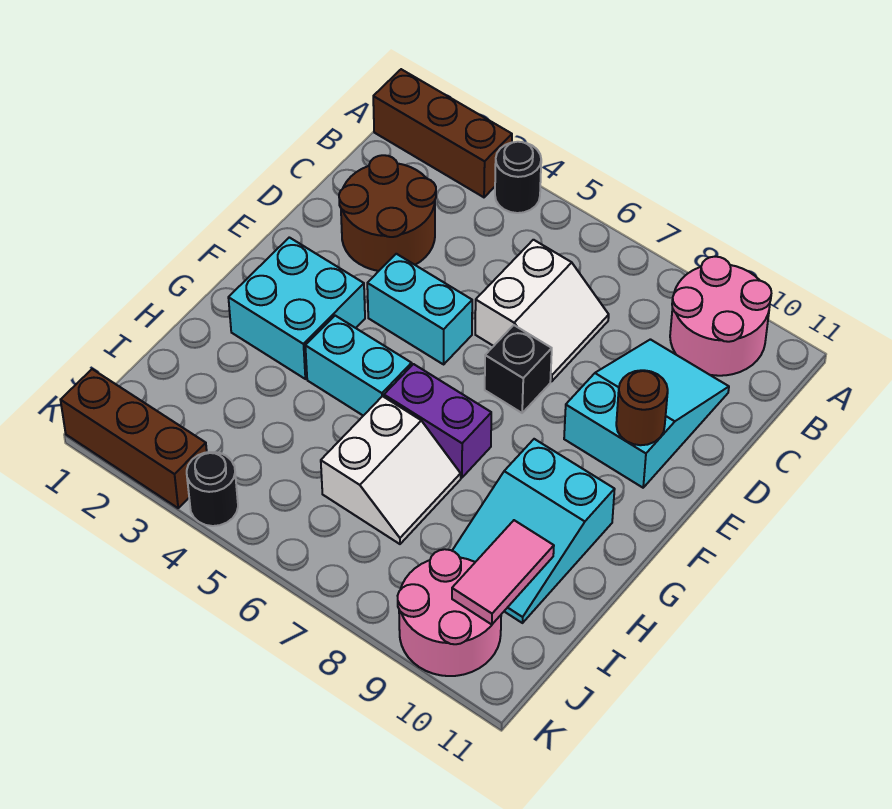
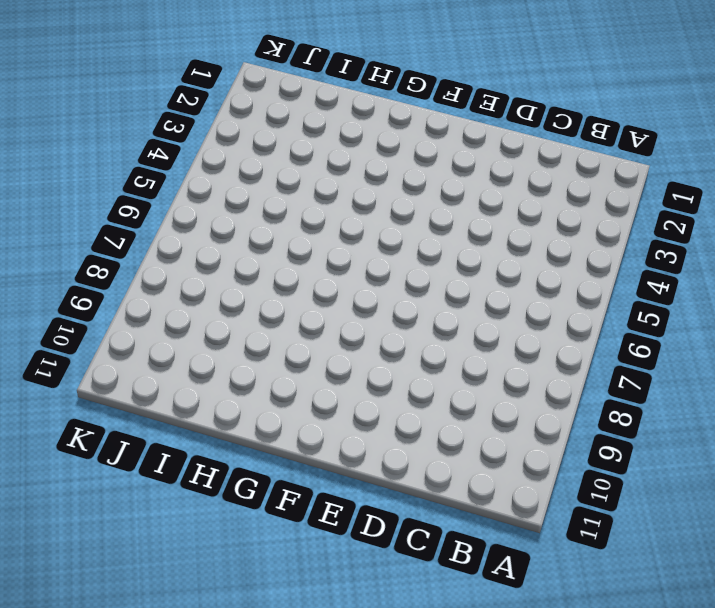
none -> brown brick A1:A3 level 1
none -> black round brick A4 level 1
none -> pink round brick A9:B10 level 1

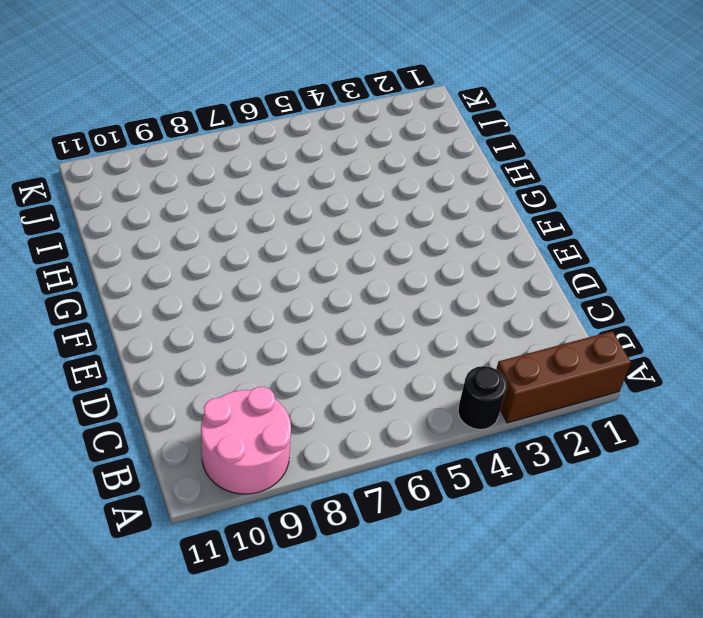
none -> brown round brick C2:D3 level 1
none -> white slope C6:D7 level 1 top 6
none -> cyan slope C9:E10 level 1 top E

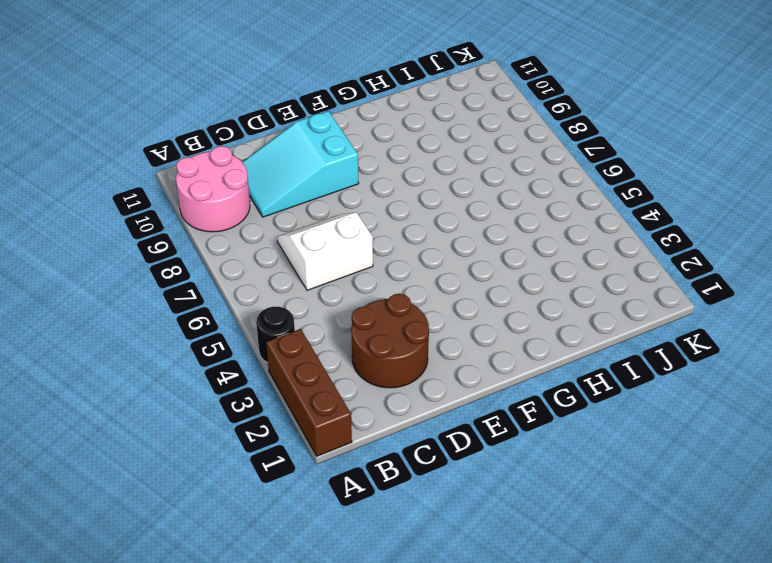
none -> cyan brick E4:E5 level 1
none -> black brick E7 level 1
none -> cyan brick F2:G3 level 1

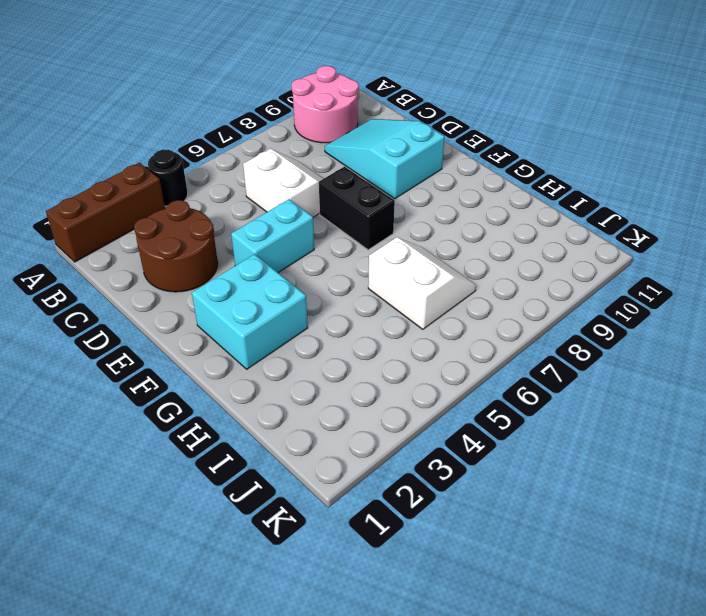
black brick E7:F7 level 1 -> black brick E7 level 1
none -> cyan brick G4:G5 level 1
none -> purple brick G6:G7 level 1
none -> cyan slope G9:I10 level 1 top G

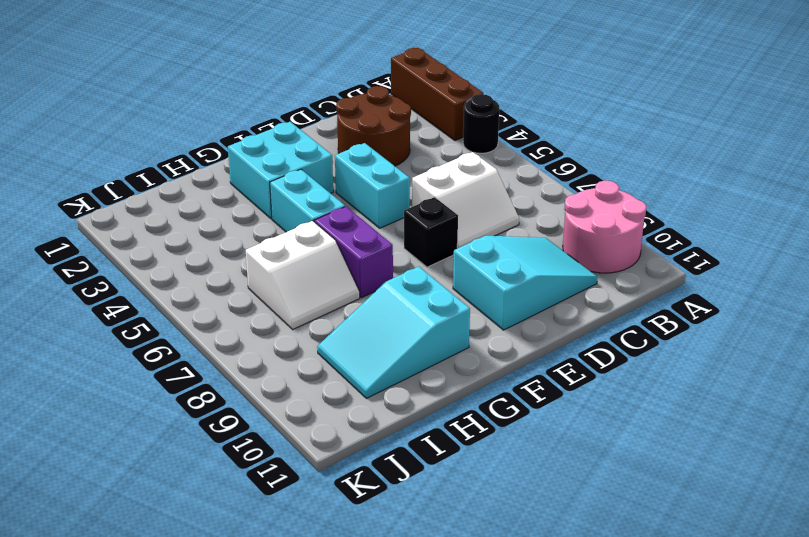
none -> pink round brick J9:K10 level 1
none -> brown brick K1:K3 level 1
none -> black round brick K4 level 1

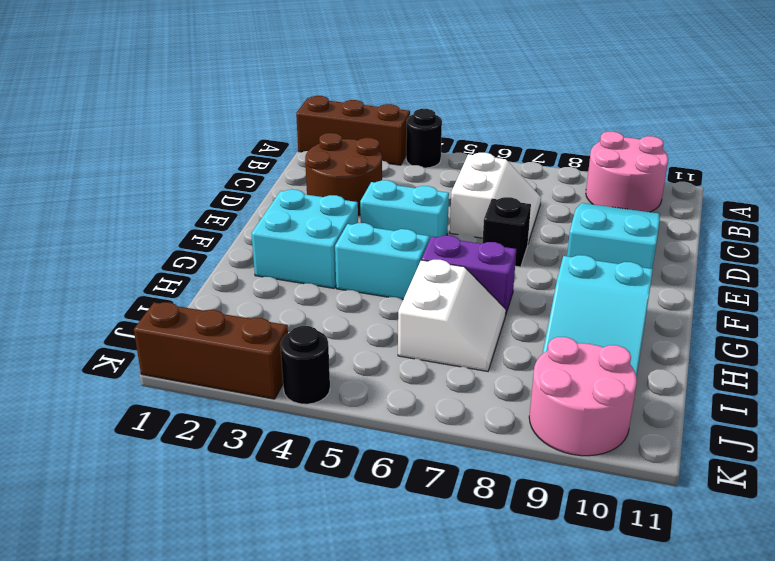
none -> brown round brick E10 level 2
none -> pink tile I10:J10 level 2

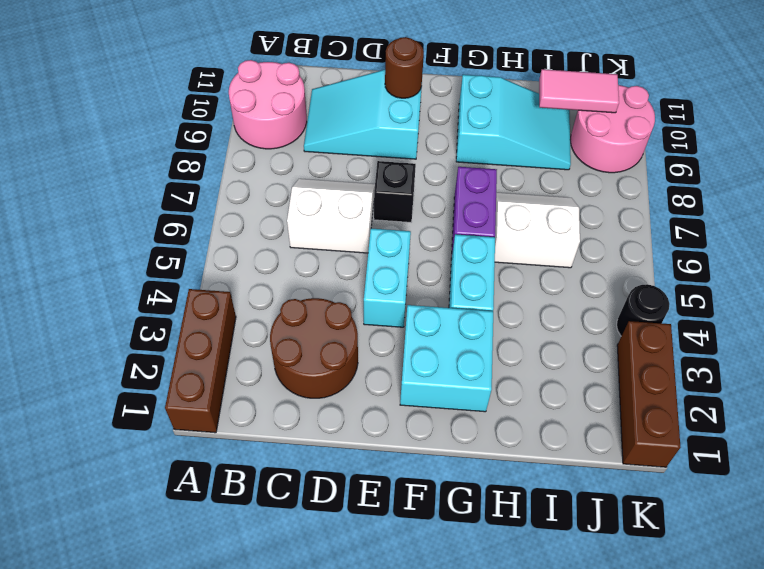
none -> black round brick A4 level 1

